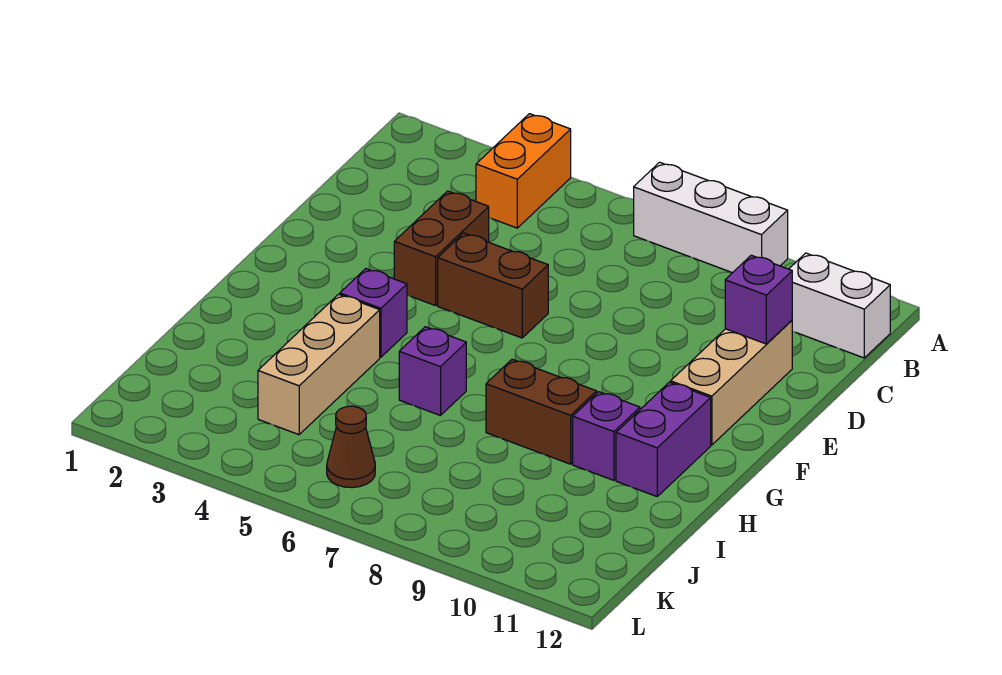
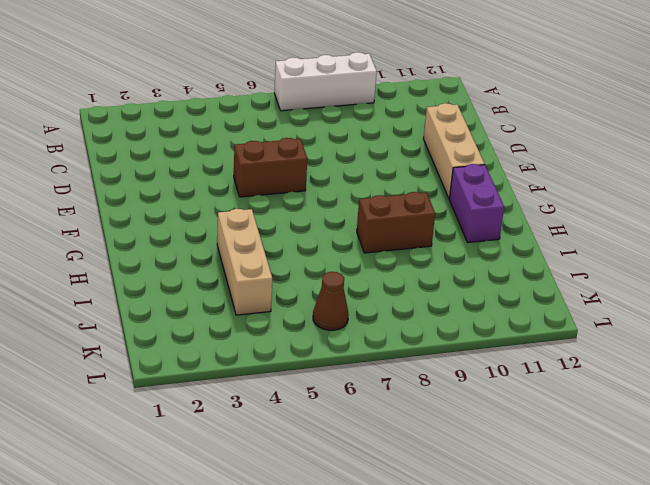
none -> orange brick A4:B4 level 1
none -> white brick B11:B12 level 1
none -> brown brick D4:E4 level 1

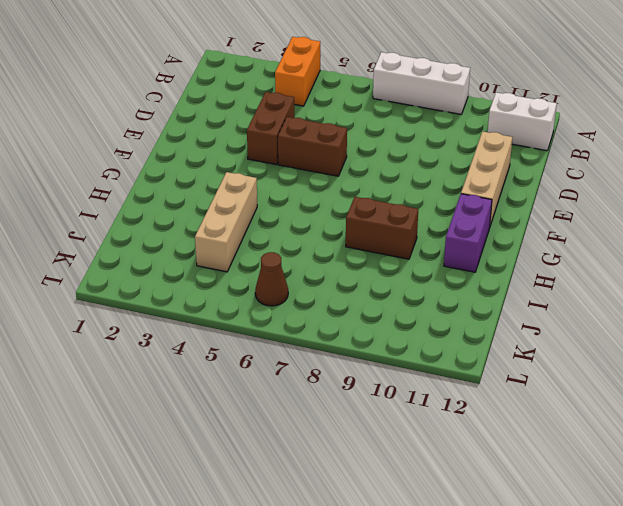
none -> purple brick G4 level 1
none -> purple brick H6 level 1
none -> purple brick H10 level 1

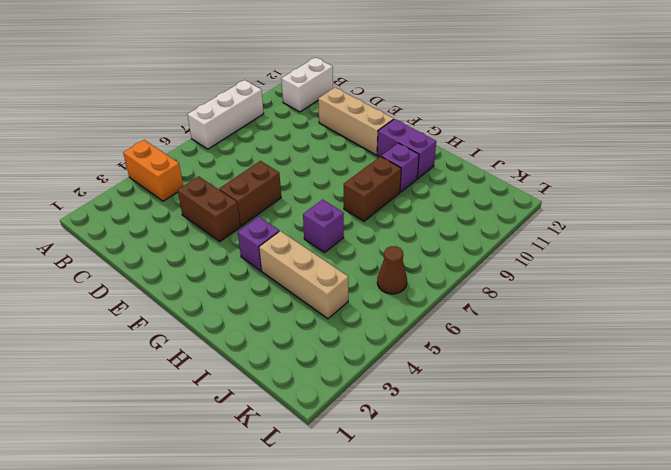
none -> purple brick D11 level 2

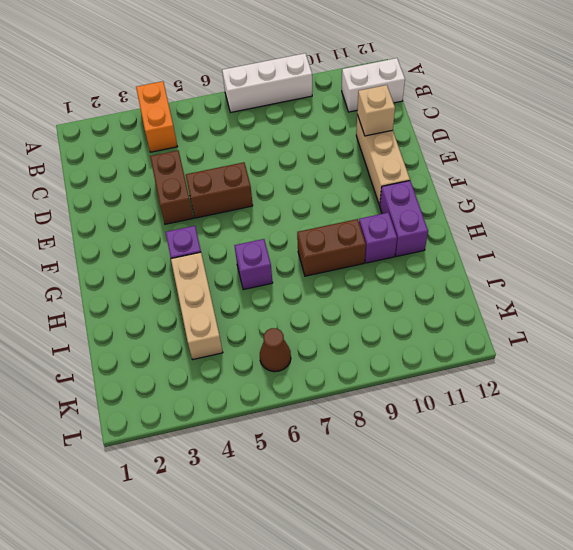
tan brick D11 level 2 -> purple brick D11 level 2

